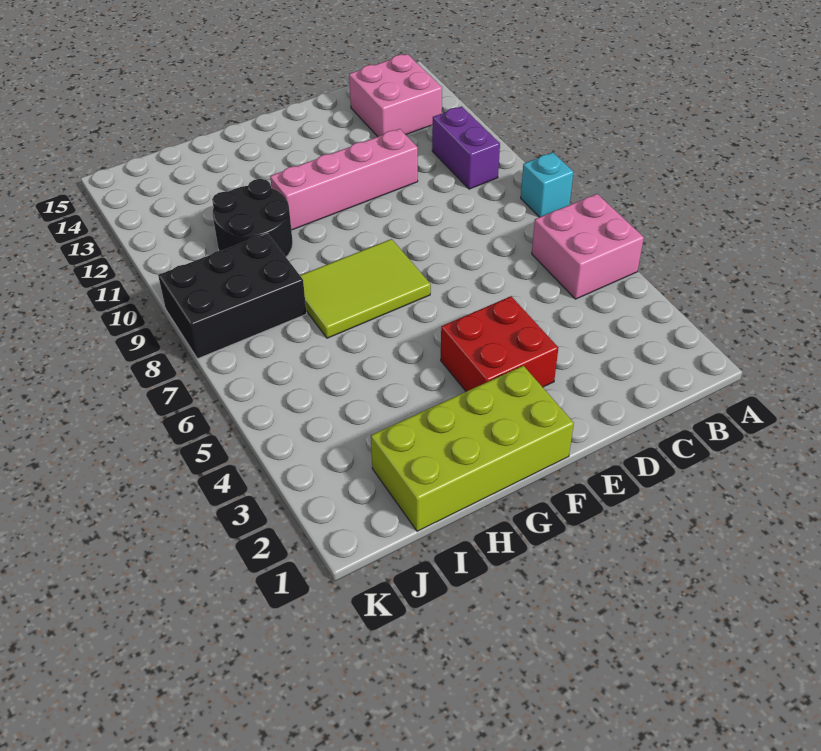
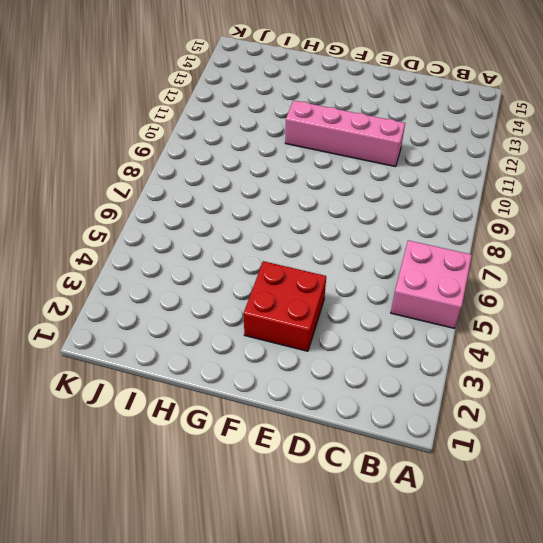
none -> cyan brick A8 level 1
none -> purple brick B10:B11 level 1

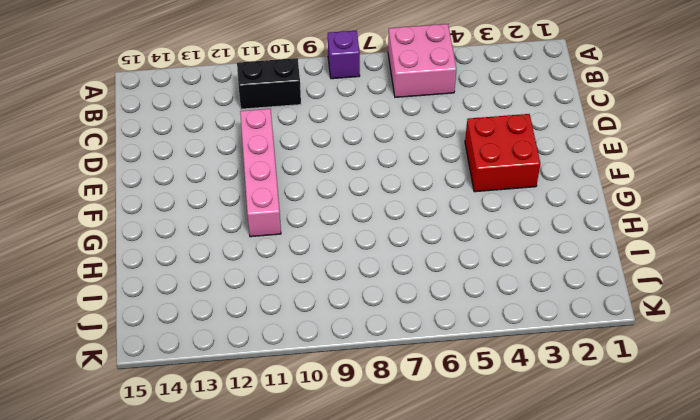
purple brick A8 level 1 -> cyan brick A8 level 1
black brick B10:B11 level 1 -> purple brick B10:B11 level 1
none -> pink brick B13:C14 level 1
none -> lime brick F1:I2 level 1

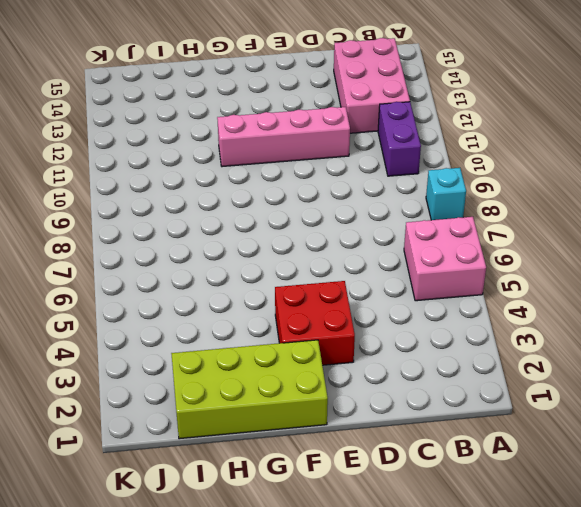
pink brick B12:C14 level 1 -> pink brick B13:C14 level 1
none -> lime tile F7:H8 level 1
none -> black round brick H10:I11 level 1

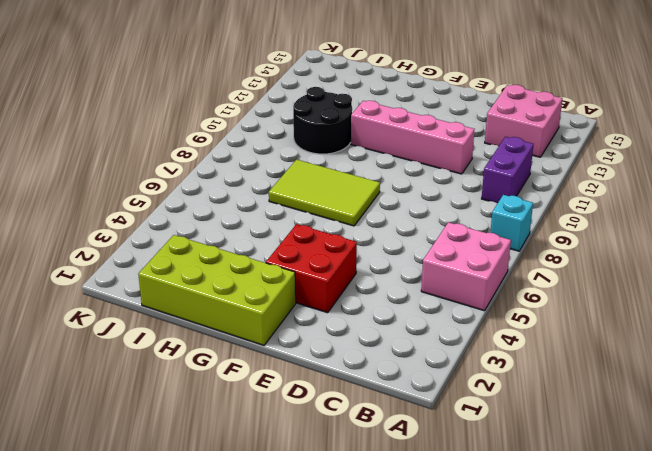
none -> black brick I8:K9 level 1

